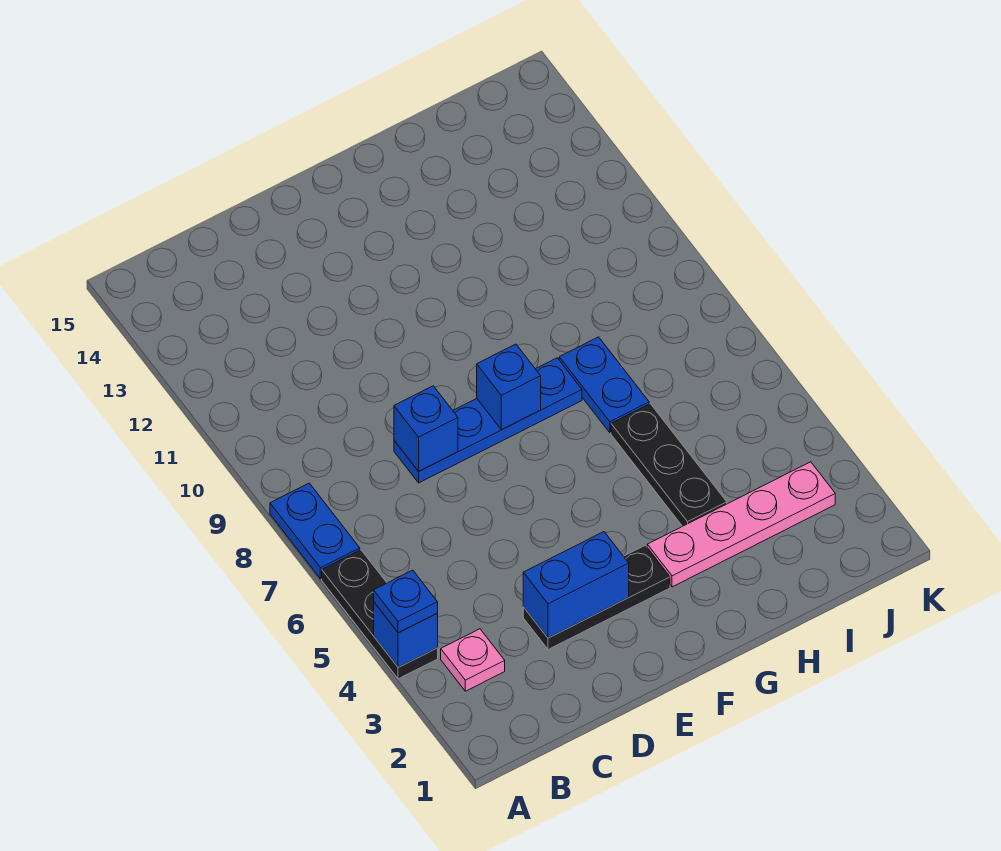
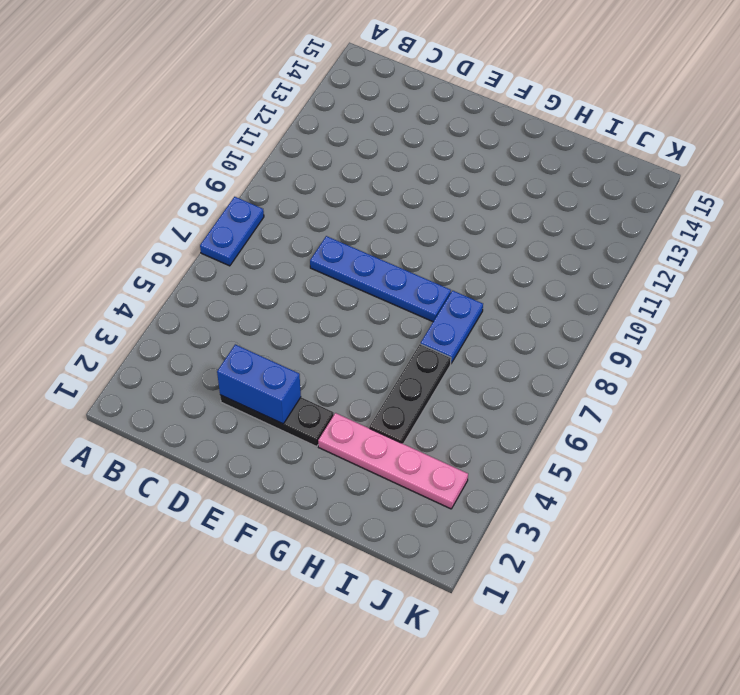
none -> black plate A4:A6 level 1
none -> pink plate B3 level 1
none -> blue brick A4 level 2

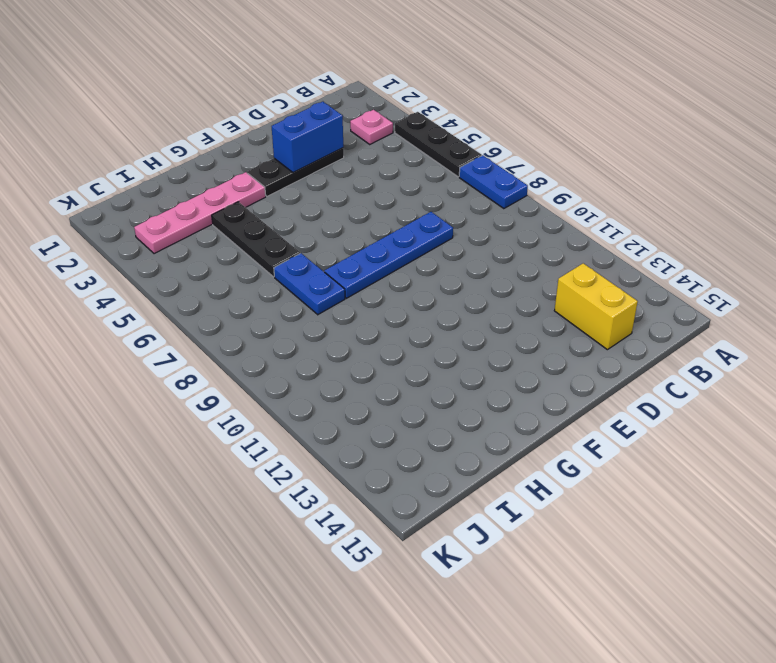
yellow brick C13:C14 level 1 -> none
none -> blue brick A4 level 2
none -> blue brick D8 level 2
none -> blue brick F8 level 2

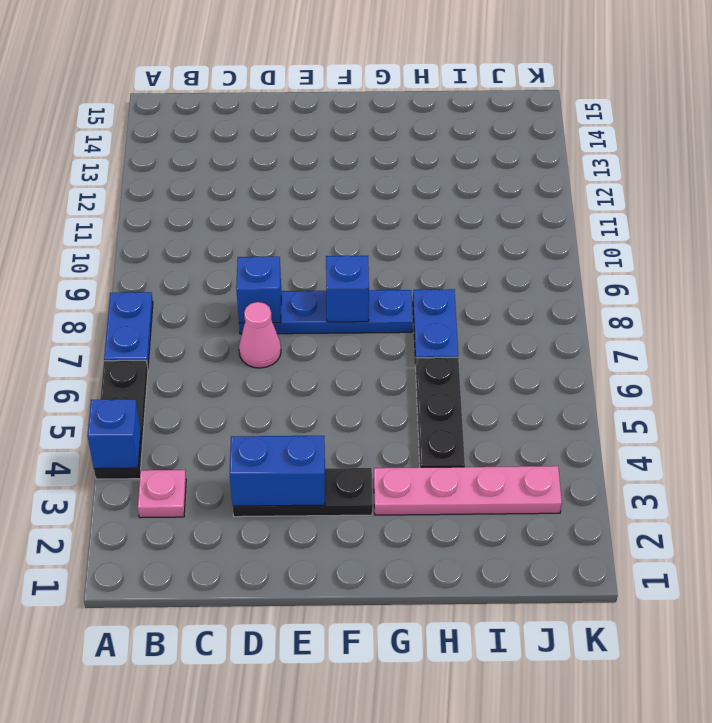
pink cone D7 level 1 -> none
none -> blue plate A4 level 3

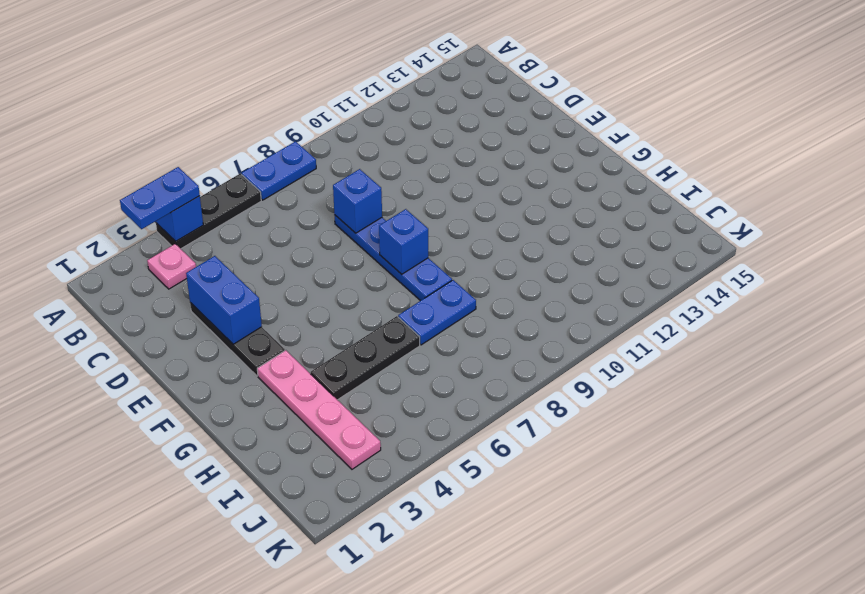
blue plate A3:A4 level 3 -> blue plate A4 level 3

